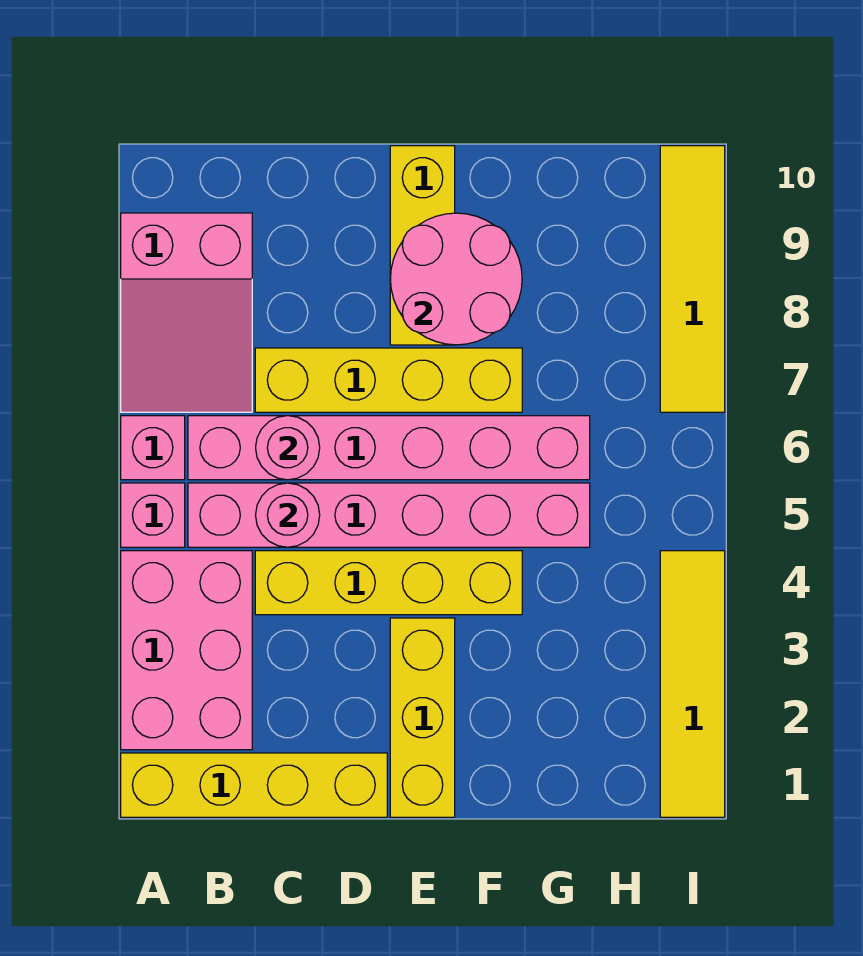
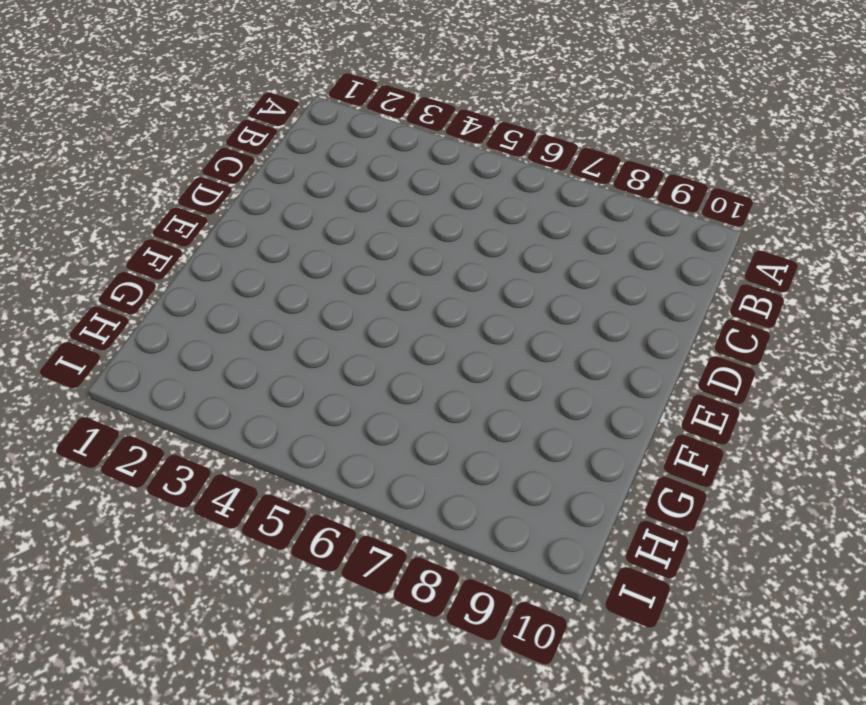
none -> yellow brick A1:D1 level 1
none -> pink brick A2:B4 level 1
none -> pink brick A5 level 1

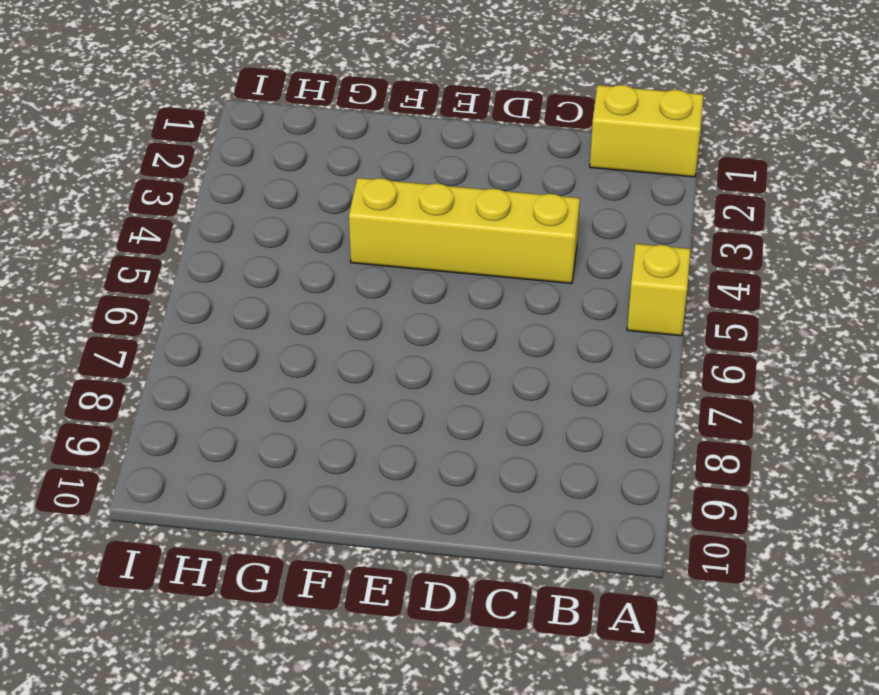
yellow brick A1:B1 level 1 -> yellow brick A1:D1 level 1
yellow brick A5 level 1 -> pink brick A5 level 1
none -> pink brick A2:B4 level 1
none -> pink brick A6 level 1
none -> pink slope A7:B9 level 1 top 9

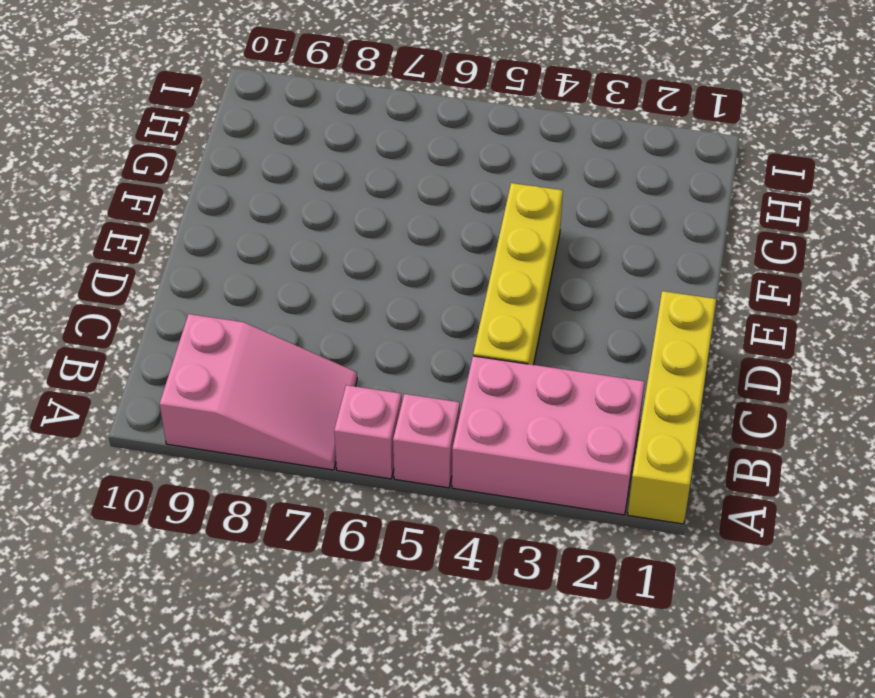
none -> pink brick B5:G5 level 1
none -> pink brick B6:G6 level 1
none -> yellow brick C7:F7 level 1

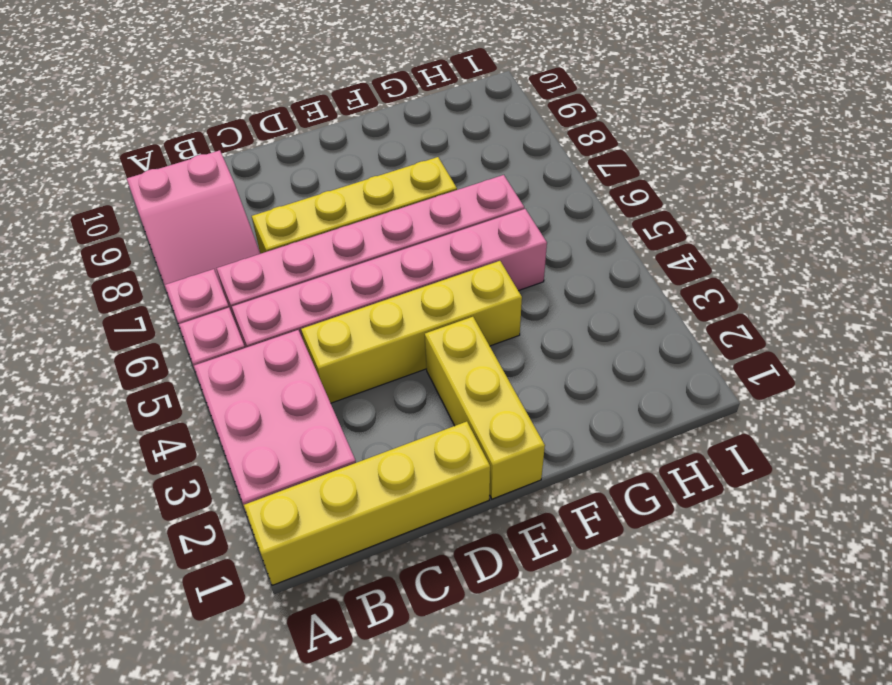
none -> yellow brick E8:E10 level 1
none -> yellow tile I1:I4 level 1
none -> yellow tile I7:I10 level 1

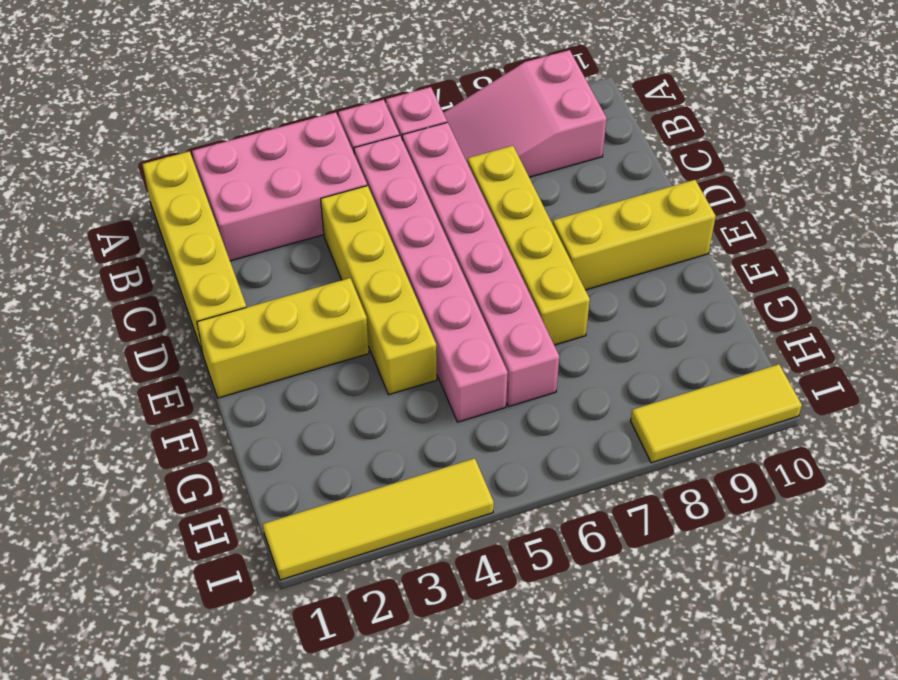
yellow tile I8:I10 level 1 -> yellow tile I7:I10 level 1
none -> pink round brick C5 level 2
none -> pink round brick C6 level 2
none -> pink round brick E8:F9 level 2

